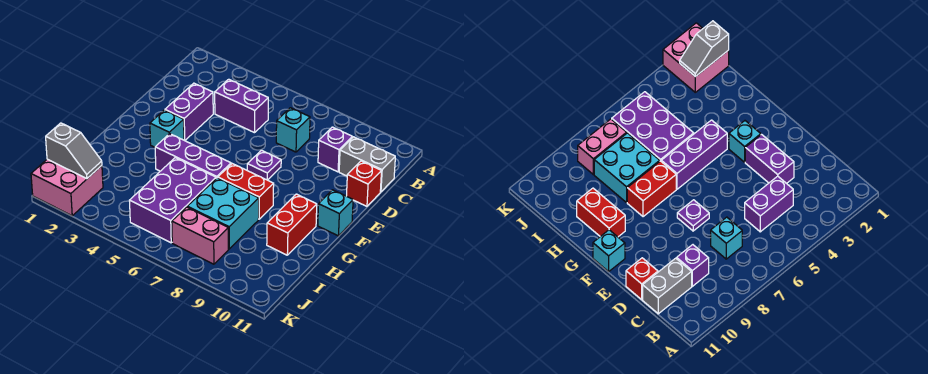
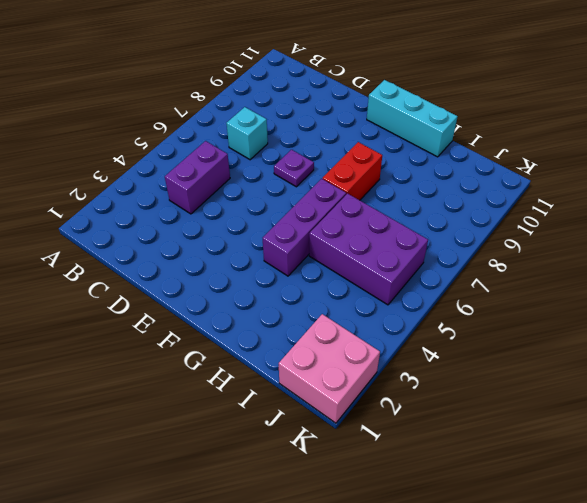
cyan brick F11:H11 level 1 -> cyan brick F11 level 1
none -> purple brick C9 level 1
none -> grey brick C10:C11 level 1
none -> purple brick D3:E3 level 1

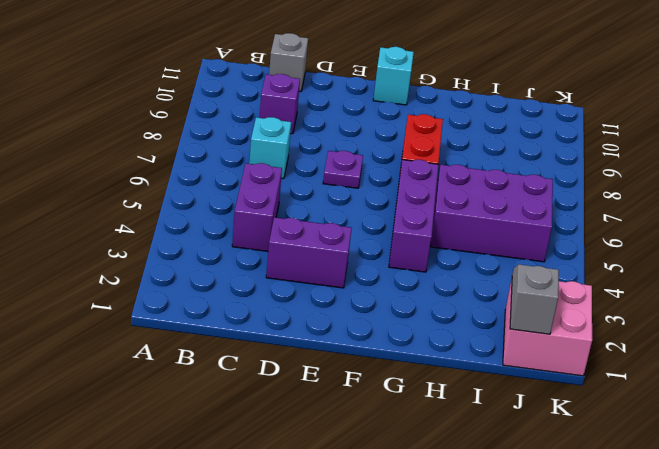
grey brick C11 level 1 -> grey brick C10:C11 level 1
none -> red brick D11 level 1
none -> cyan brick F3 level 1
none -> red brick G10:H10 level 1

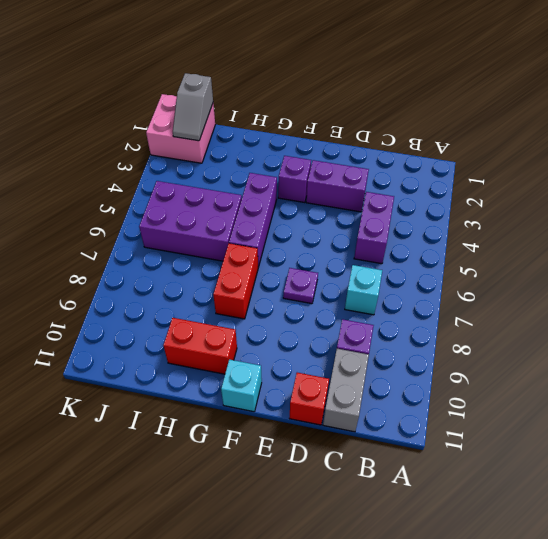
purple brick F3 level 1 -> cyan brick F3 level 1
none -> cyan brick H7:I8 level 1
none -> pink brick J7:J8 level 1

